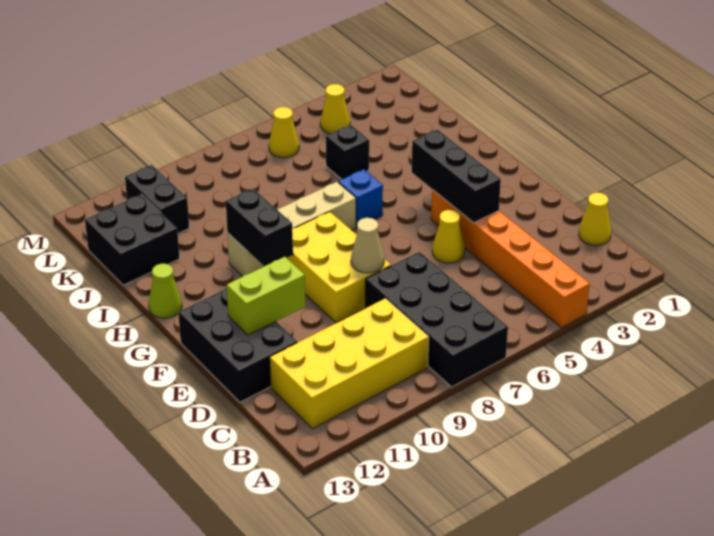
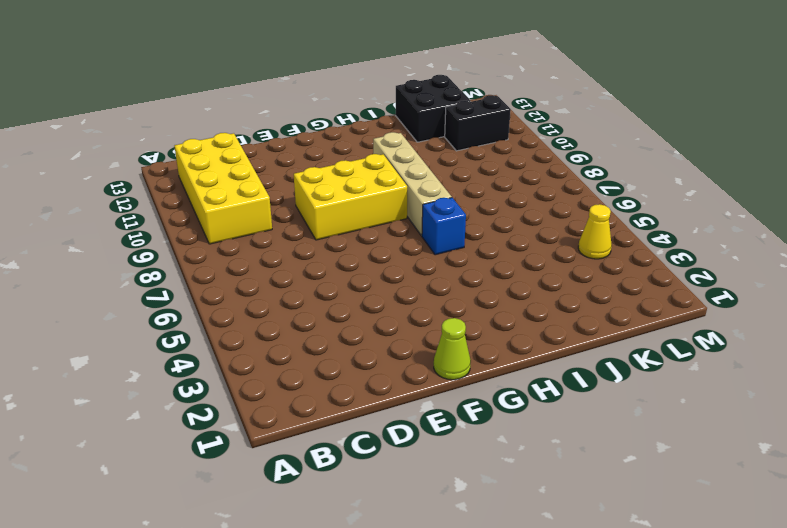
lime cone F1 level 1 -> lime cone H13 level 1
none -> orange brick A4:F4 level 1
none -> black brick A7:D8 level 1
none -> yellow cone C1 level 1

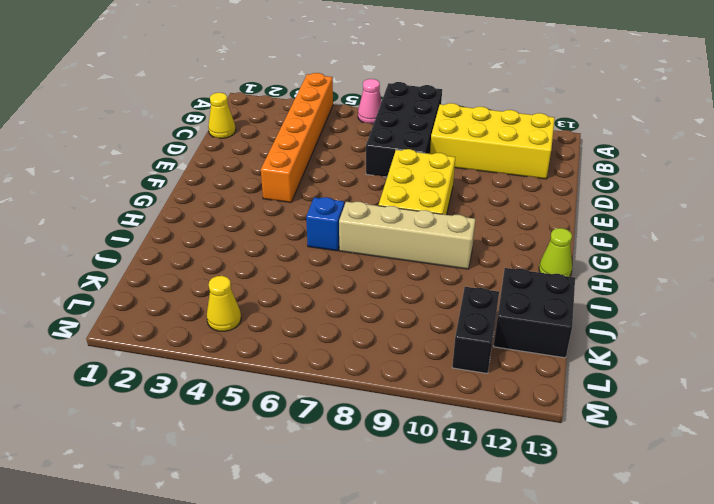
pink cone A6 level 1 -> none
none -> black brick D12:F13 level 1
none -> yellow cone E5 level 1
none -> black brick J5 level 1

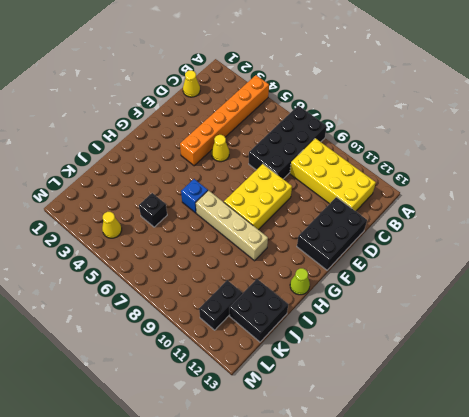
none -> yellow cone L6 level 1
none -> black brick E4:G4 level 2
none -> tan cone E8 level 2

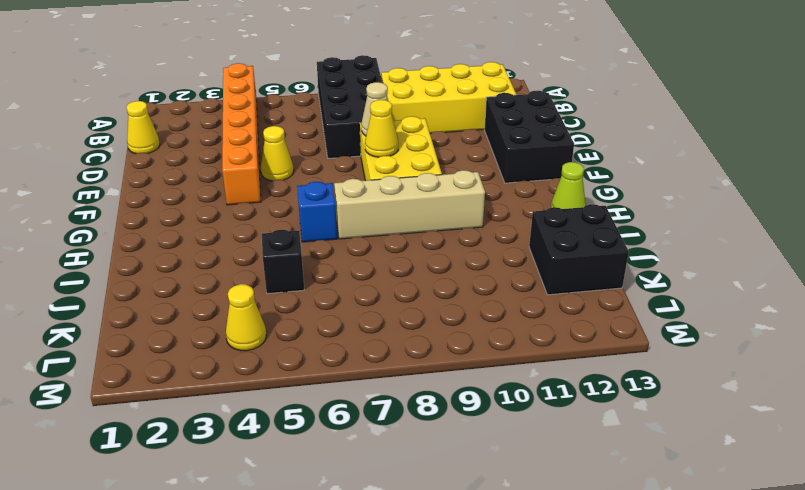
yellow cone F8 level 2 -> yellow cone L6 level 1
none -> black brick K11:L11 level 1
none -> black brick E4:G4 level 2
none -> lime brick E11:E12 level 2

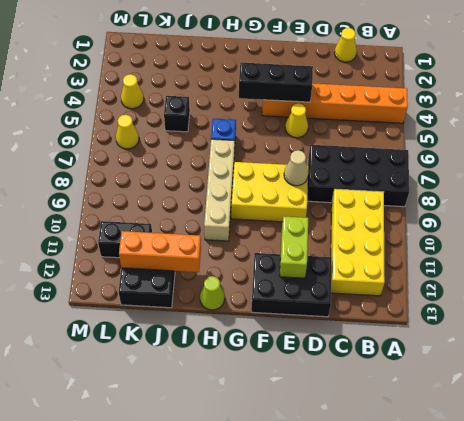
orange brick I12:K12 level 2 -> none
none -> black brick G10:H10 level 2

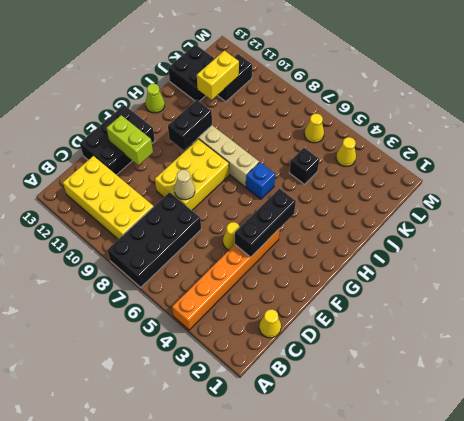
yellow brick J11:K11 level 2 -> none

